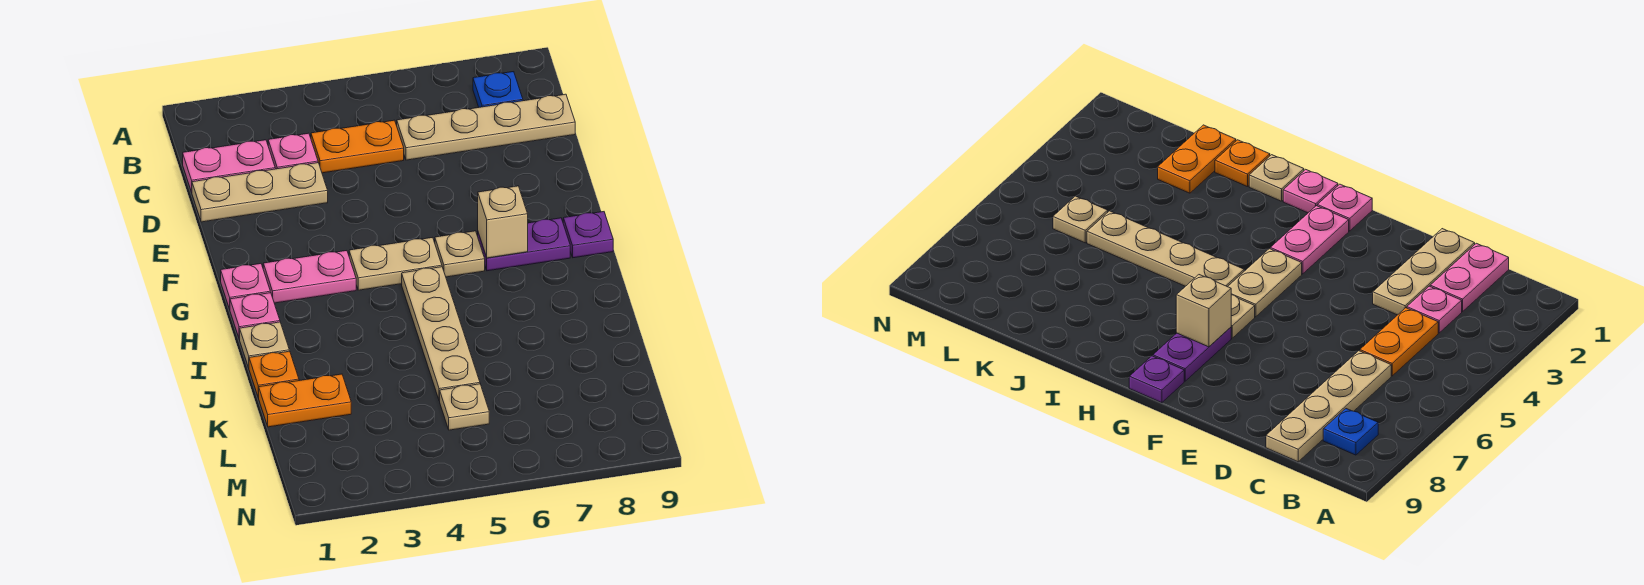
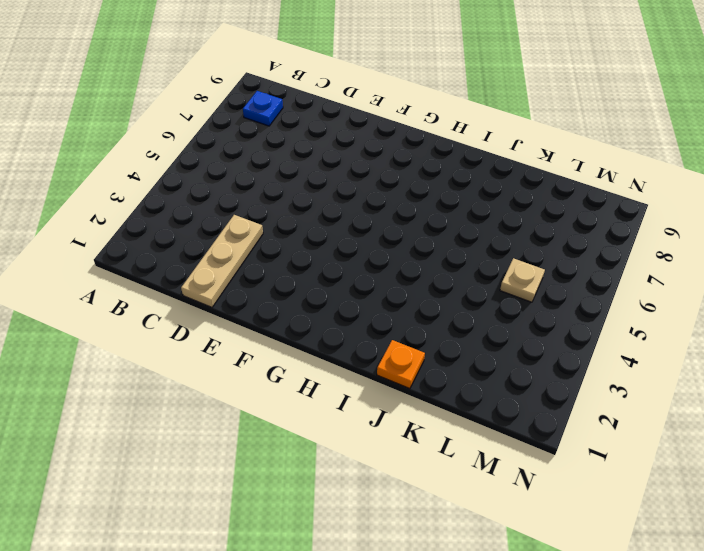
none -> pink plate C1:C2 level 1
none -> pink plate C3 level 1
none -> orange plate C4:C5 level 1

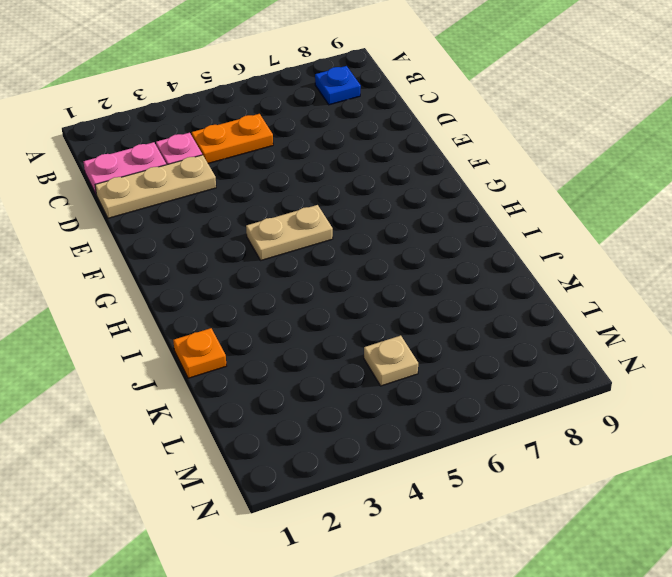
none -> tan plate C6:C9 level 1
none -> pink plate G1 level 1
none -> pink plate G2:G3 level 1

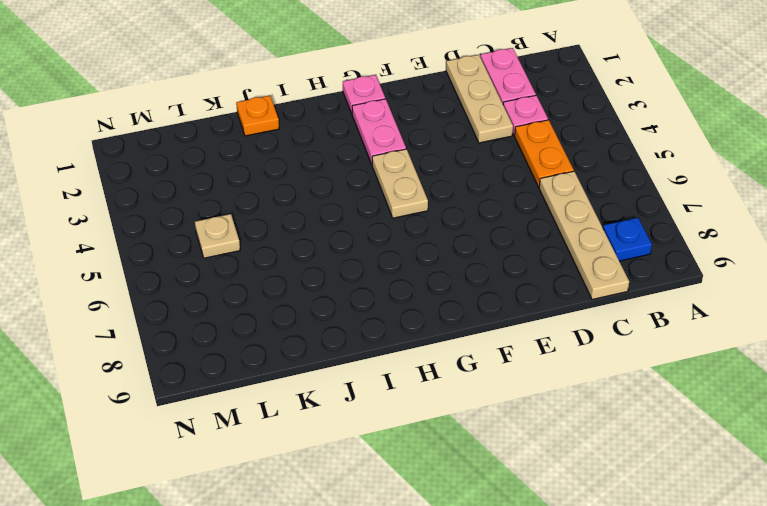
none -> tan plate G6 level 1
none -> purple plate G7:G8 level 1
none -> purple plate G9 level 1

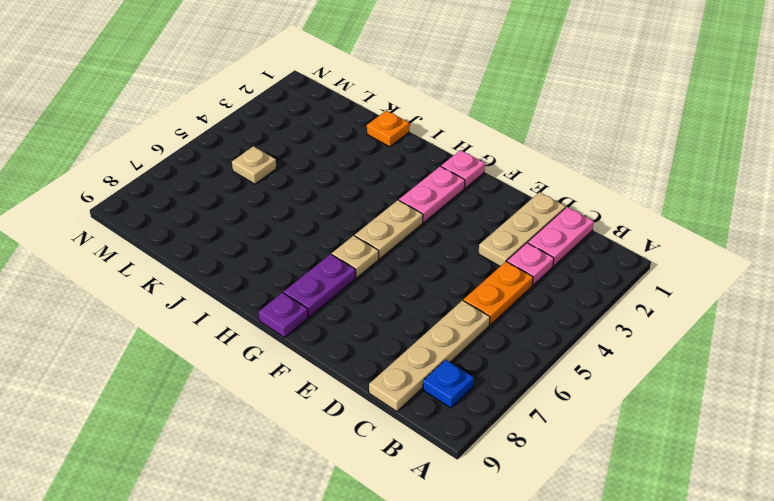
none -> pink plate H1 level 1
none -> tan plate H5:K5 level 1
none -> tan plate I1 level 1

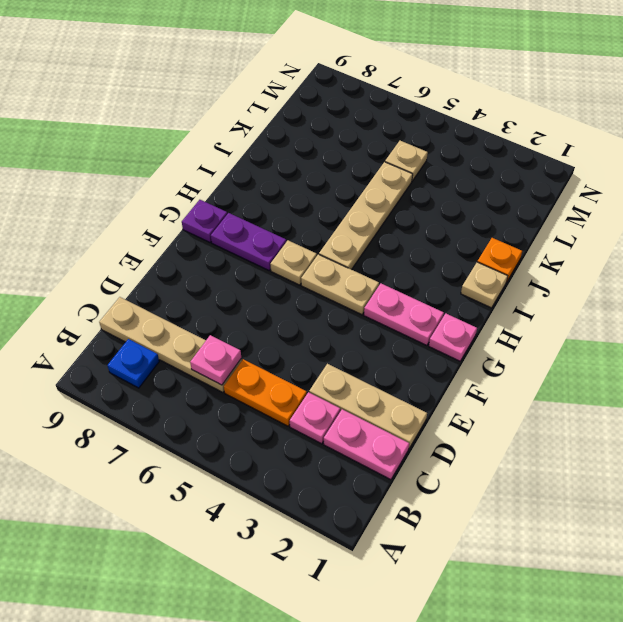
pink plate C6 level 2 -> pink plate H1 level 1
none -> orange plate K1:K2 level 1
none -> tan brick G7 level 2

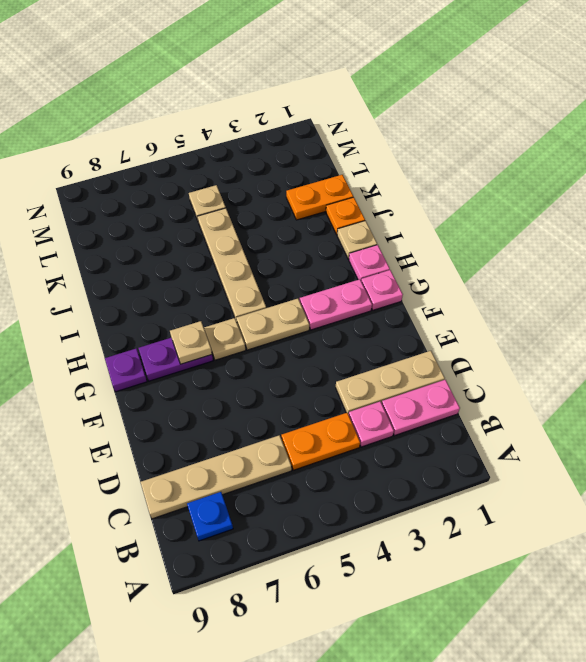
tan plate G7 level 2 -> tan brick G7 level 2

